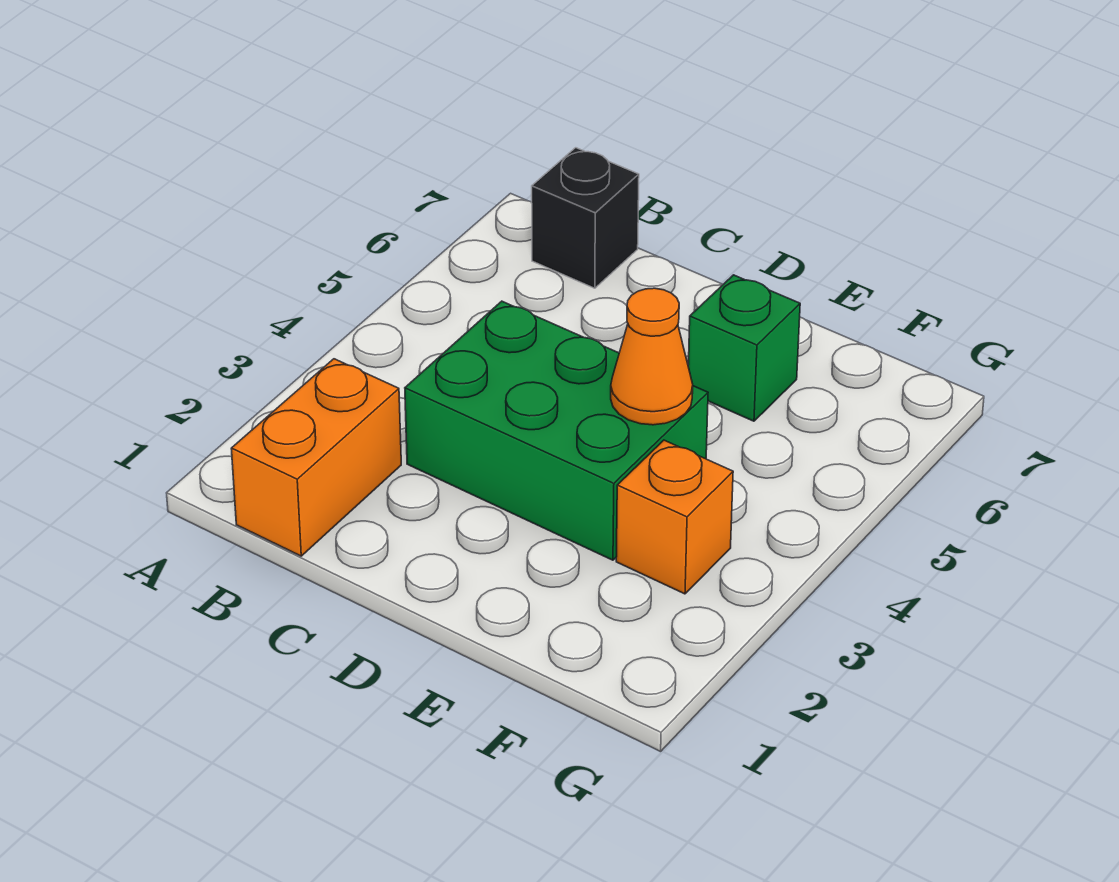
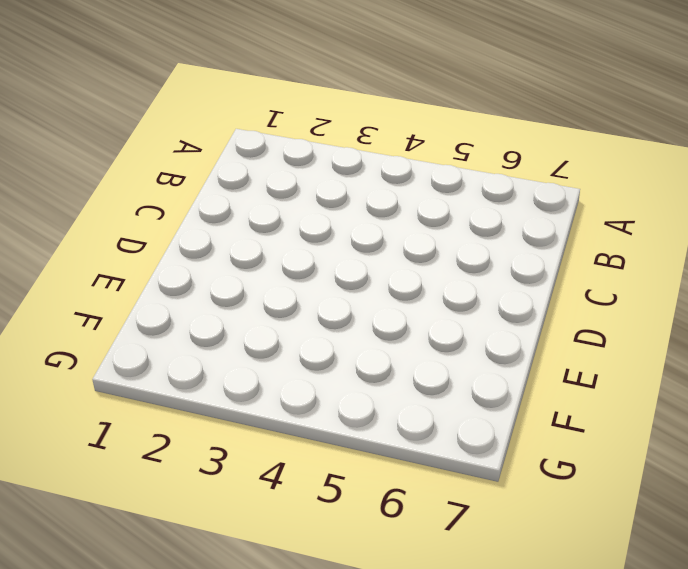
none -> orange brick B1:B2 level 1
none -> black brick B7 level 1

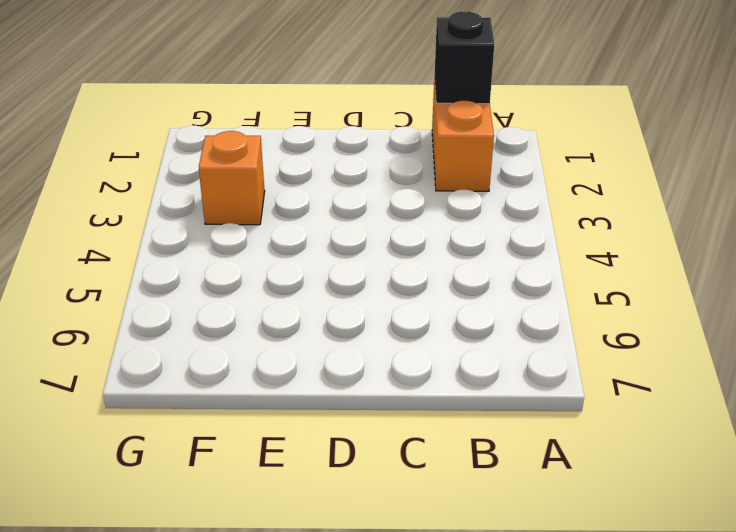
black brick B1 level 2 -> black brick B7 level 1
none -> green brick C3:E4 level 1
none -> green brick E6 level 1

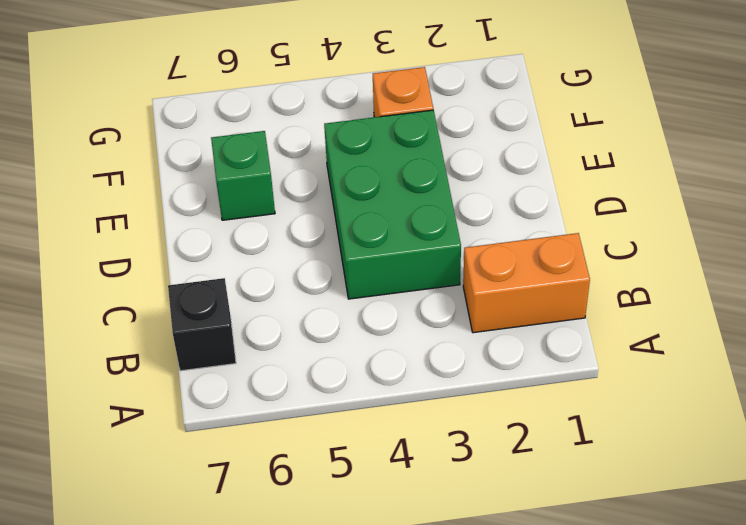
none -> orange cone E4 level 2

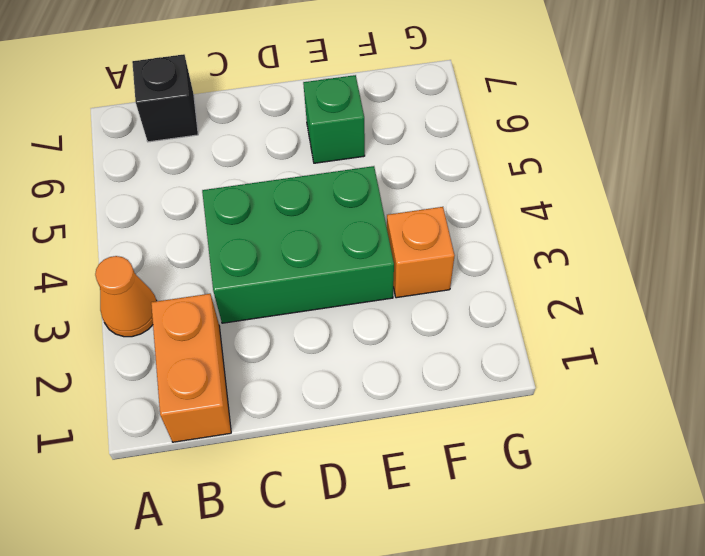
orange cone A3 level 1 -> orange cone E4 level 2

